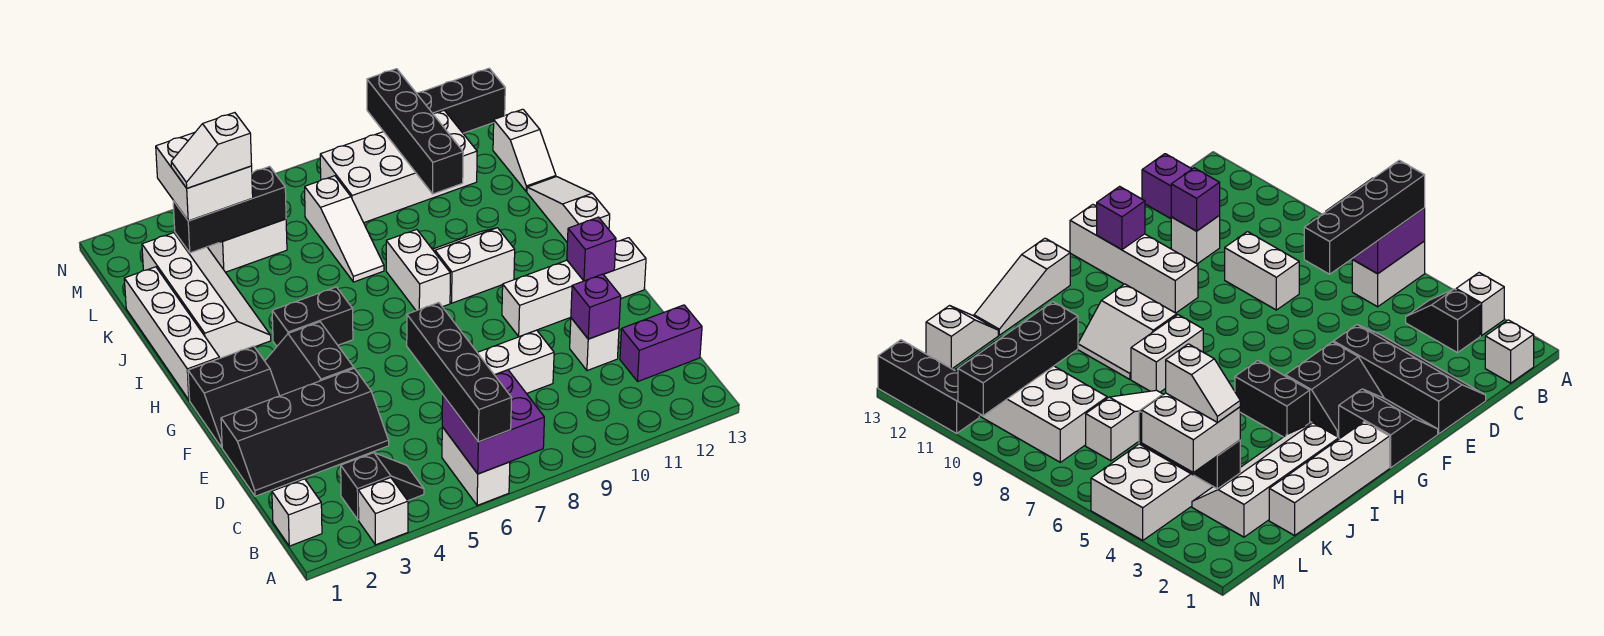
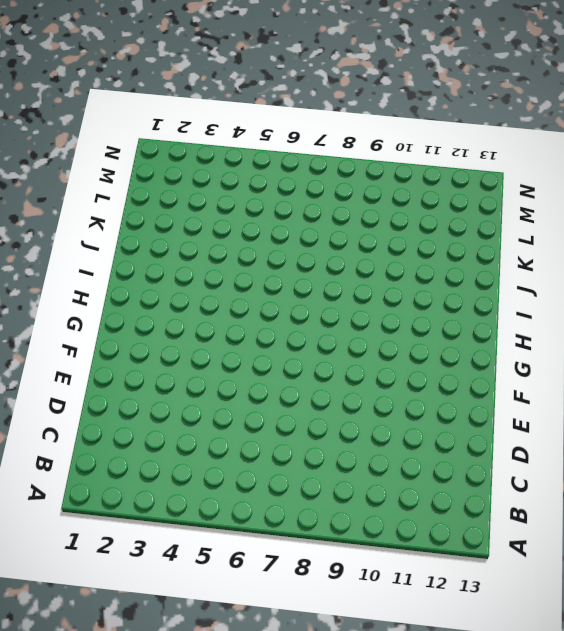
none -> white brick A3 level 1
none -> white brick A6:B6 level 1
none -> white brick B1 level 1
none -> black slope B3:B4 level 1 top 3

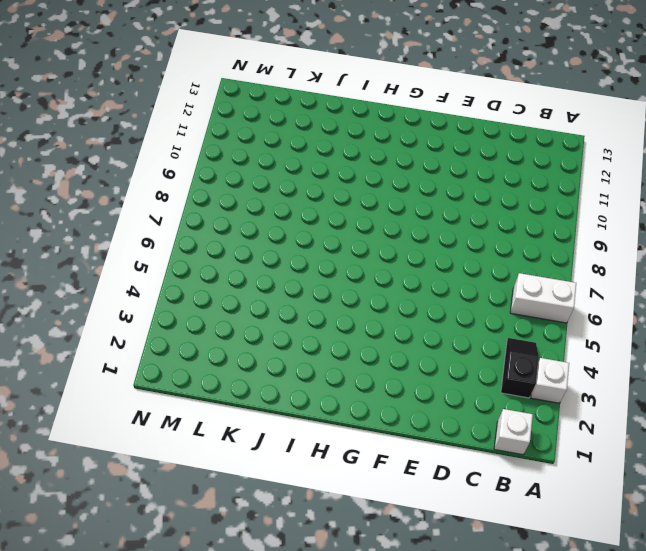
none -> purple brick C12:C13 level 1
none -> black slope D1:E4 level 1 top E
none -> white brick D8:D9 level 1
none -> white brick D11 level 1

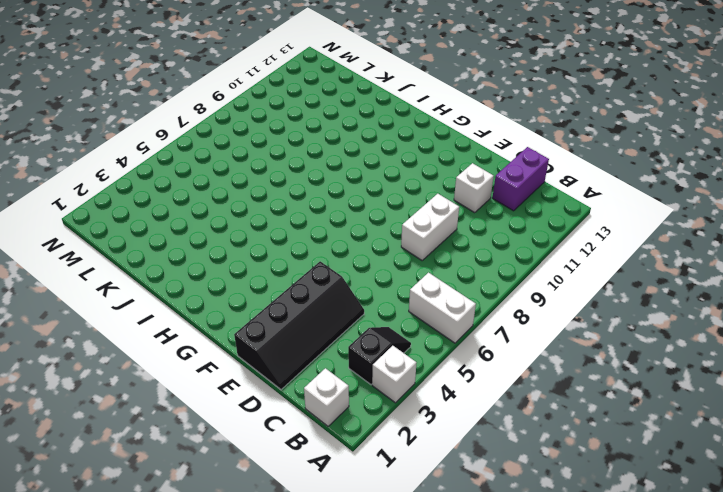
none -> black slope F1:G2 level 1 top G
none -> black slope F3:G4 level 1 top 4
none -> white brick F10:F13 level 1
none -> white brick H1:K1 level 1

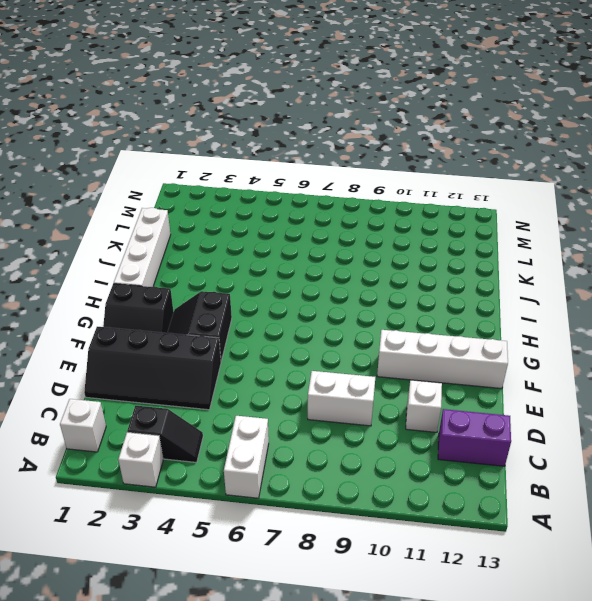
none -> black brick H4:H5 level 1
none -> white brick H8:I8 level 1
none -> white slope H9:I10 level 1 top H
none -> white slope H13:J13 level 1 top H

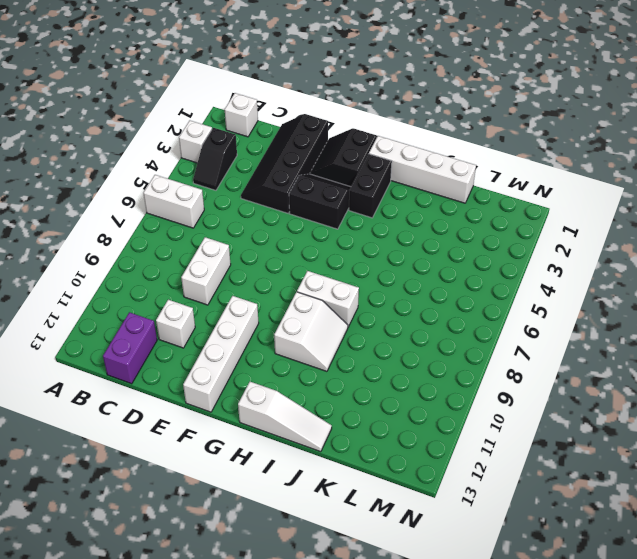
black brick H2:H3 level 1 -> black brick H4:H5 level 1
none -> white slope I2:L3 level 1 top 2
none -> white slope J7:L7 level 1 top L
none -> white slope K13:L13 level 1 top L
none -> white brick L4:N5 level 1

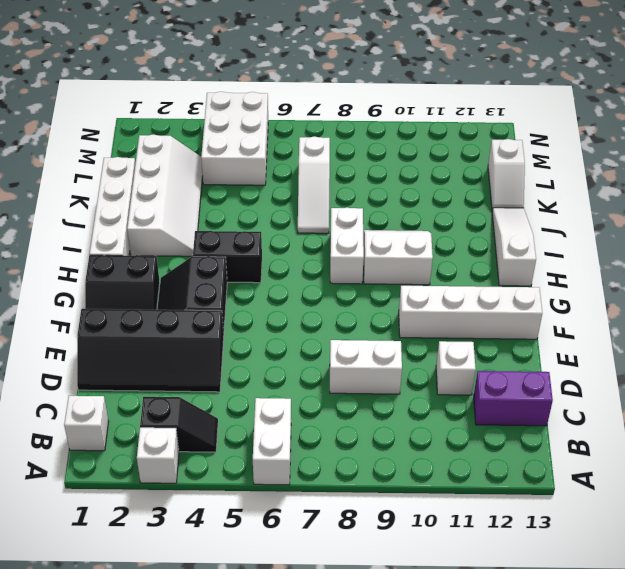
none -> white brick L8:M11 level 1
none -> black brick N11:N13 level 1
none -> purple brick A6:B7 level 2
none -> purple brick D11 level 2

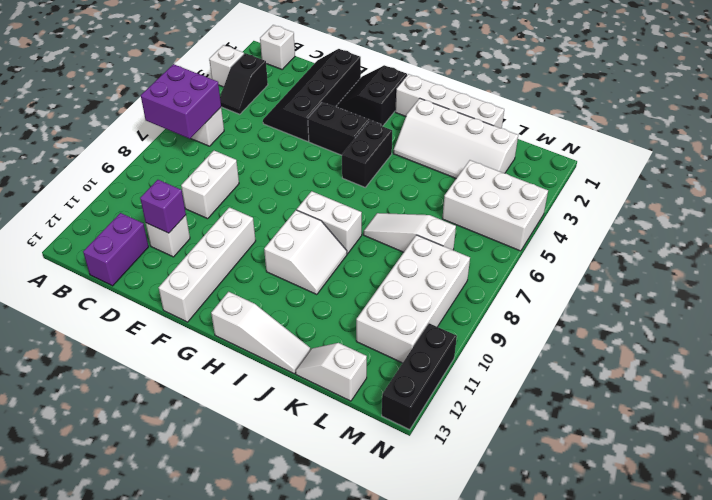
none -> purple brick F12 level 2
none -> black brick K10:N10 level 2
none -> black brick L3:L5 level 2
none -> black brick A6:D6 level 3

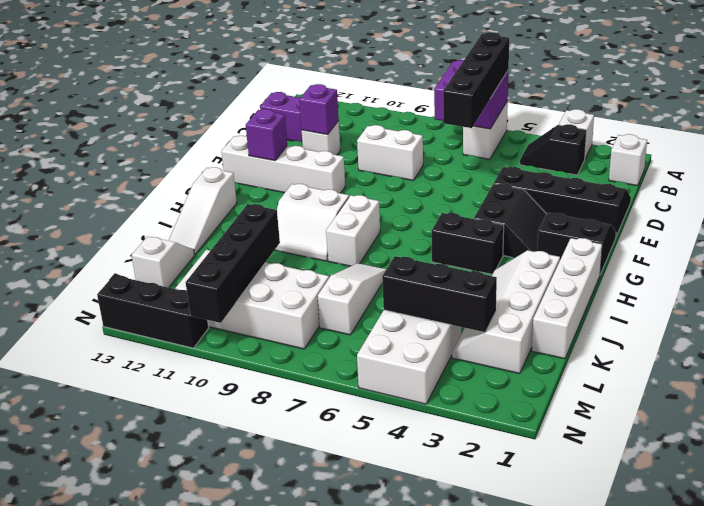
none -> white brick L3:M4 level 3
none -> white slope L3:L4 level 4 top 4

